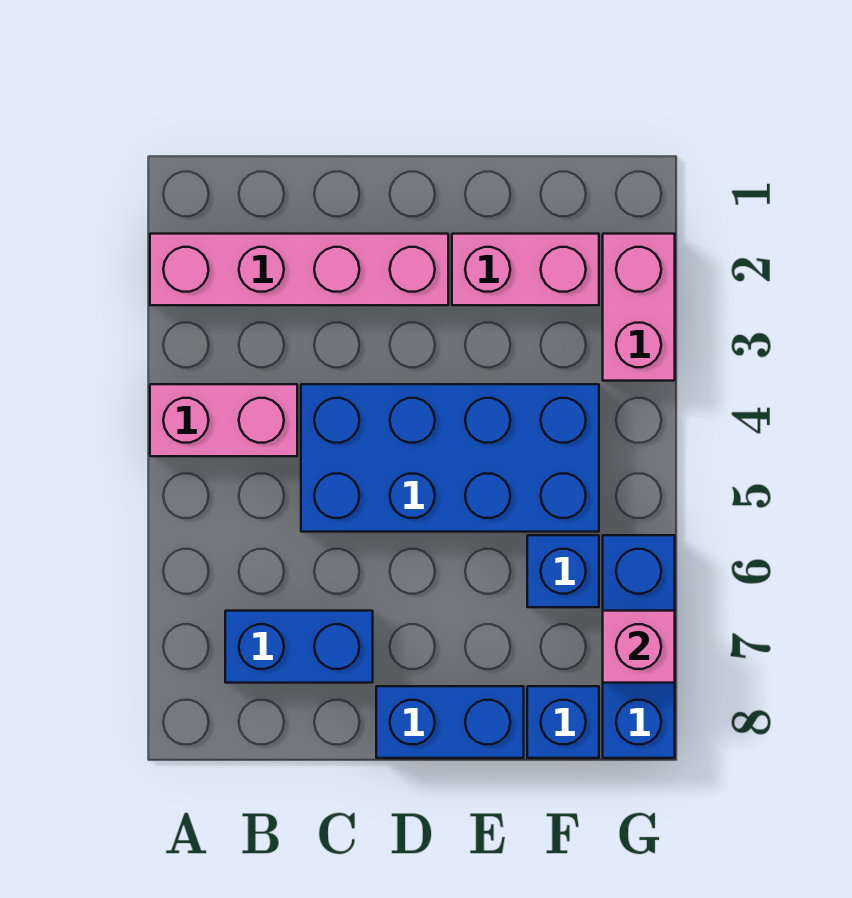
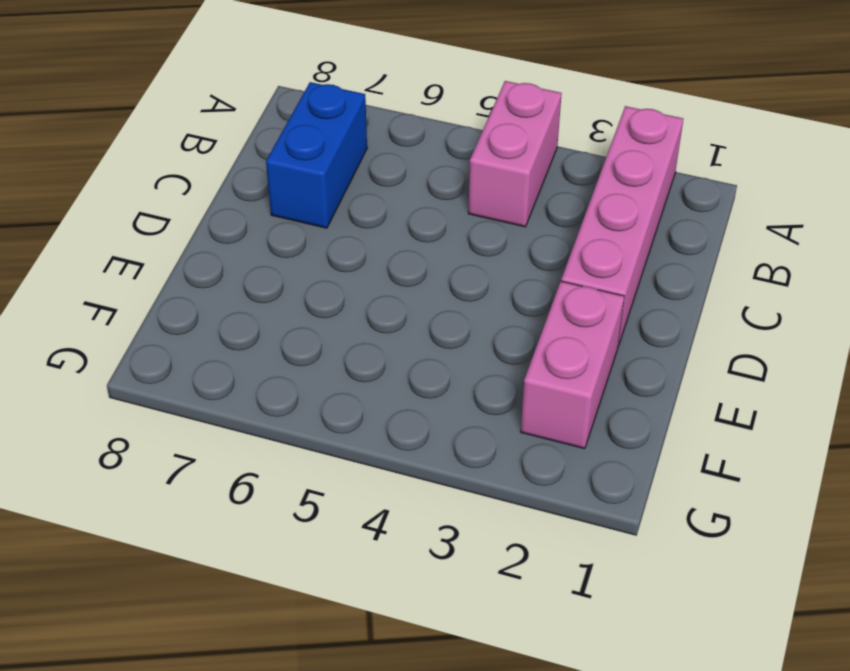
none -> blue brick C4:F5 level 1
none -> blue brick D8:E8 level 1

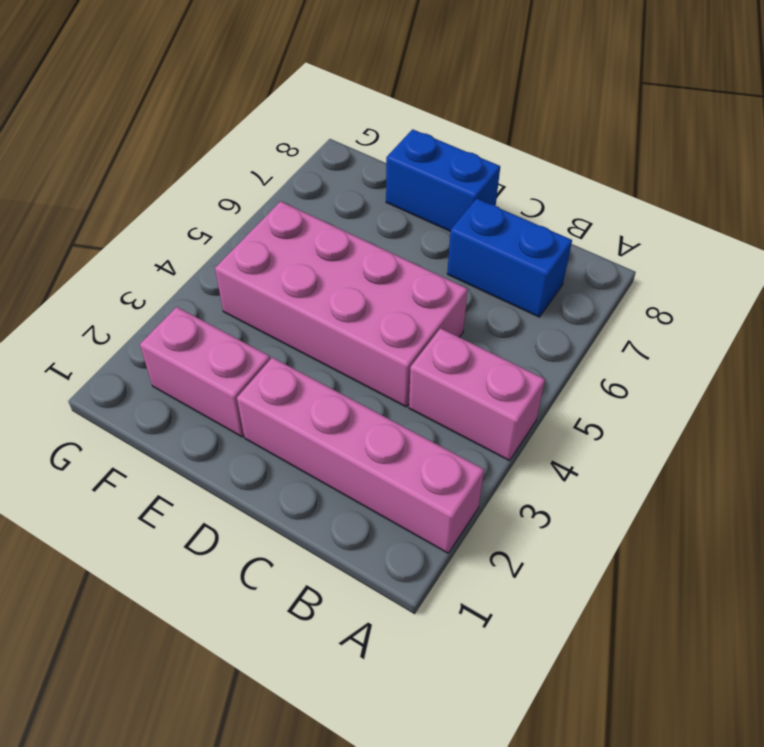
pink brick C4:F5 level 1 -> blue brick C4:F5 level 1
none -> blue brick F6 level 1
none -> blue brick F8 level 1

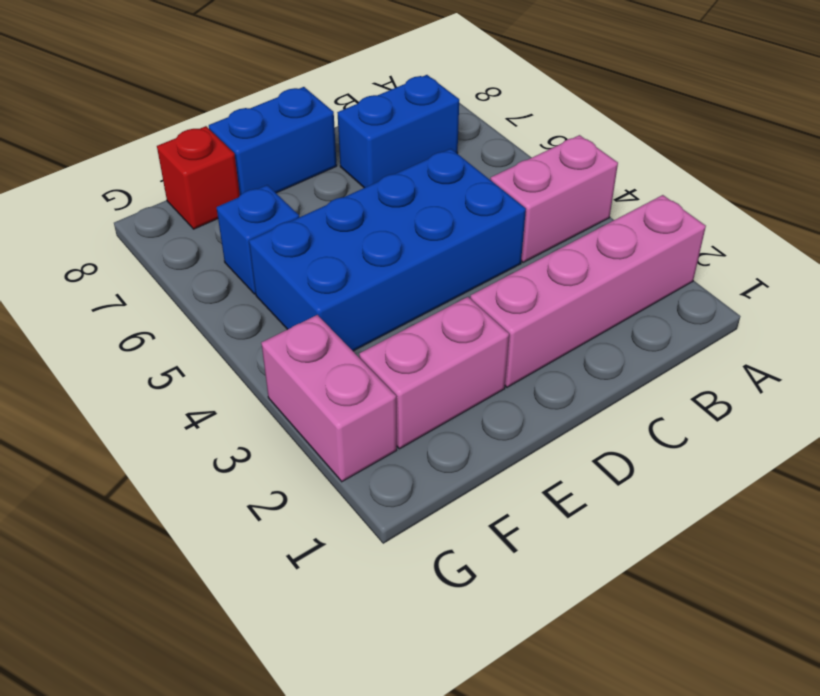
red brick F8 level 1 -> blue brick F8 level 1
none -> blue brick G6:G8 level 1
none -> pink brick G7 level 2

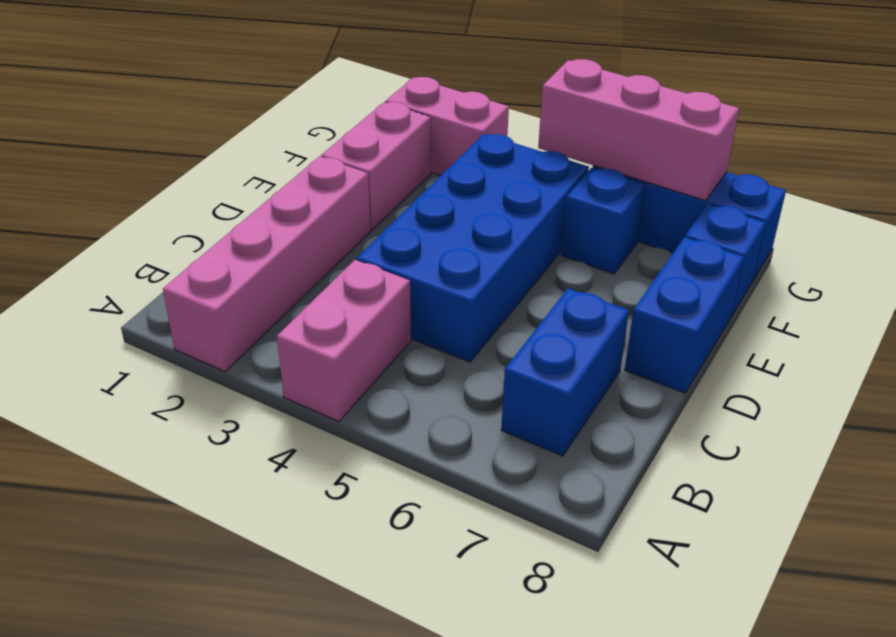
pink brick G5:G7 level 2 -> pink brick G7 level 2

